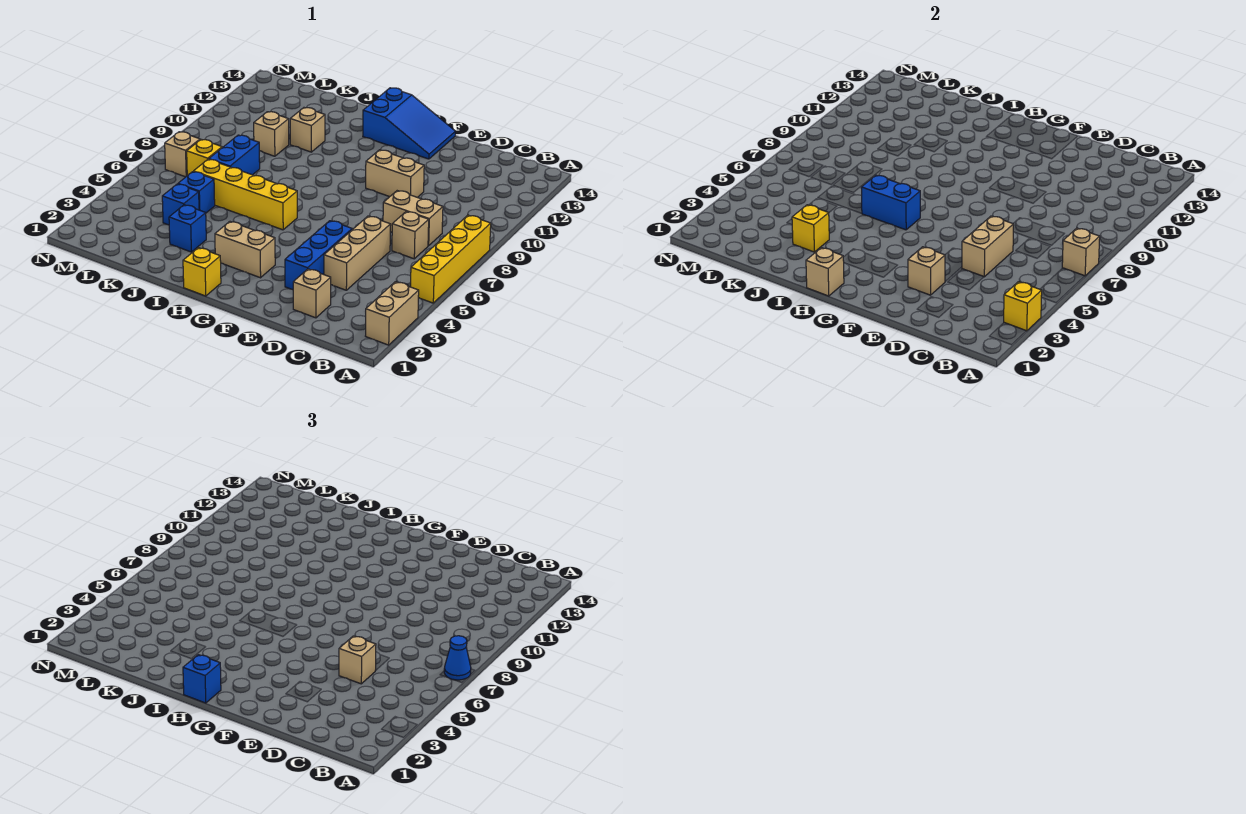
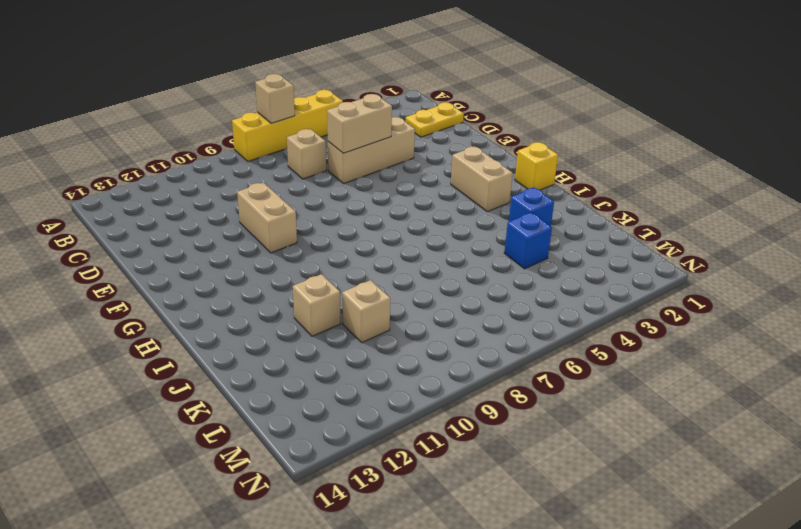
yellow plate C1:C2 level 1 -> none
none -> tan brick A2:A3 level 1
none -> tan brick C8:D8 level 1
none -> tan brick D2 level 1
none -> blue brick E3:E5 level 1

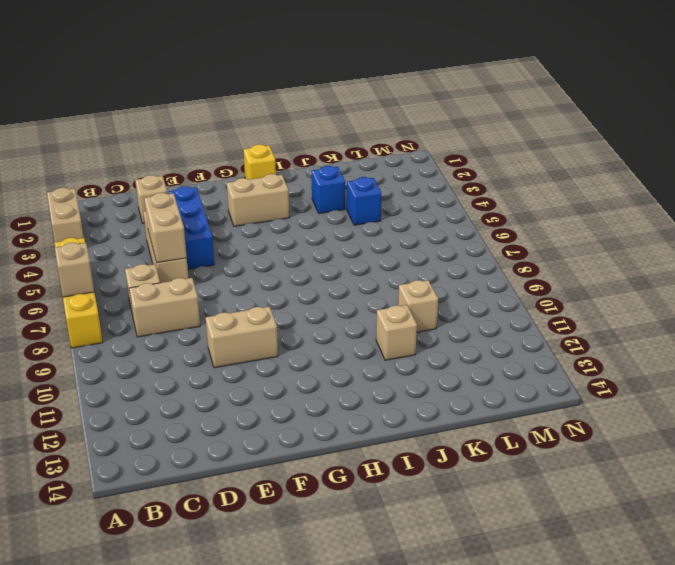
none -> blue slope F13:H14 level 1 top H
none -> yellow brick H6:K6 level 1
none -> blue brick K5 level 1
none -> blue brick K7:K8 level 1

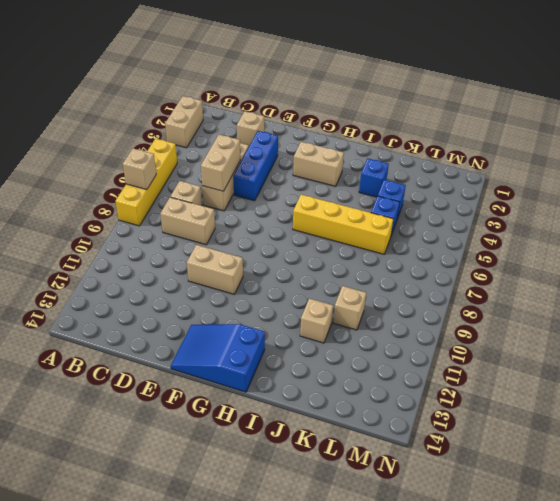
none -> yellow brick H1 level 1
none -> blue brick K7:K8 level 1
none -> yellow brick L7 level 1
none -> tan brick M7 level 1

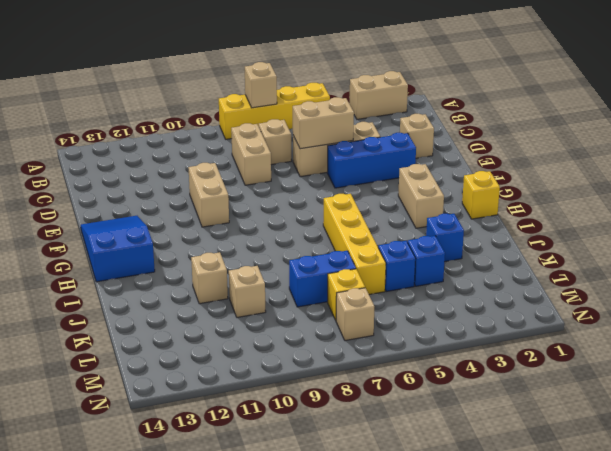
none -> yellow brick A3 level 2
none -> tan brick E3 level 2
none -> tan brick H1 level 2
none -> blue brick H6:I6 level 2

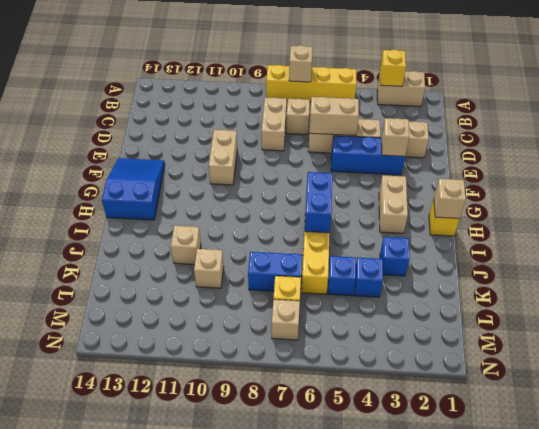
none -> yellow brick J3 level 2
none -> blue cone A7 level 3
none -> tan brick D5 level 3
none -> blue brick H1 level 3

